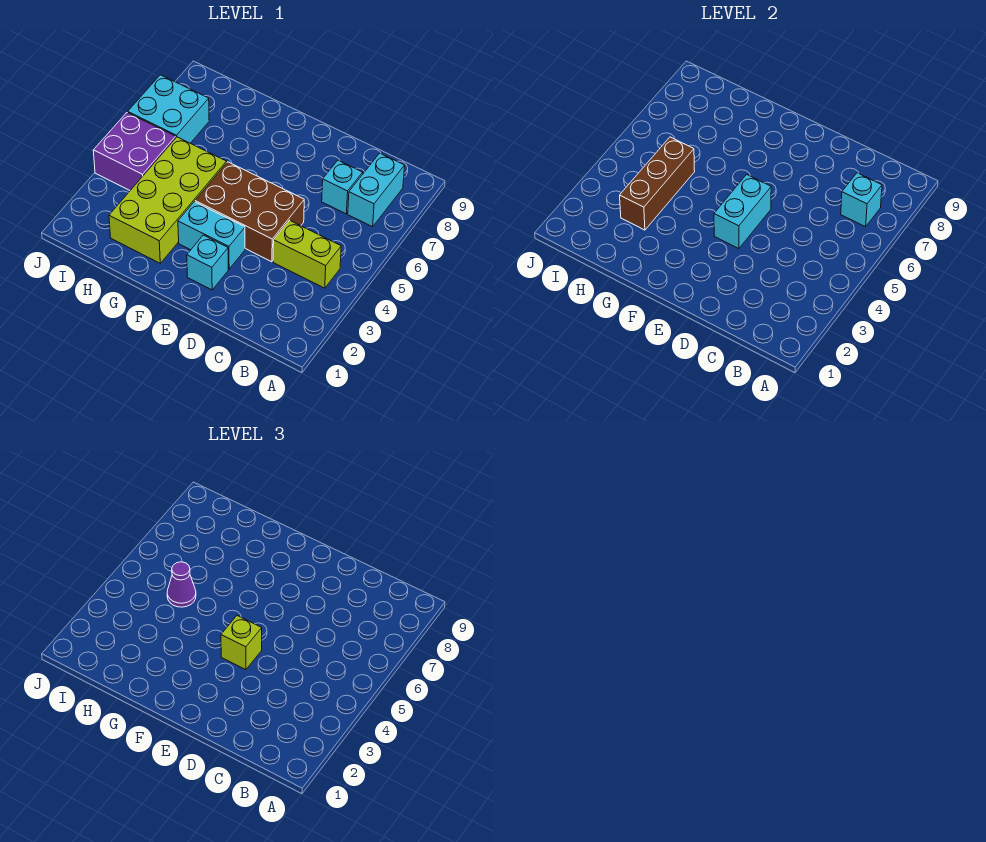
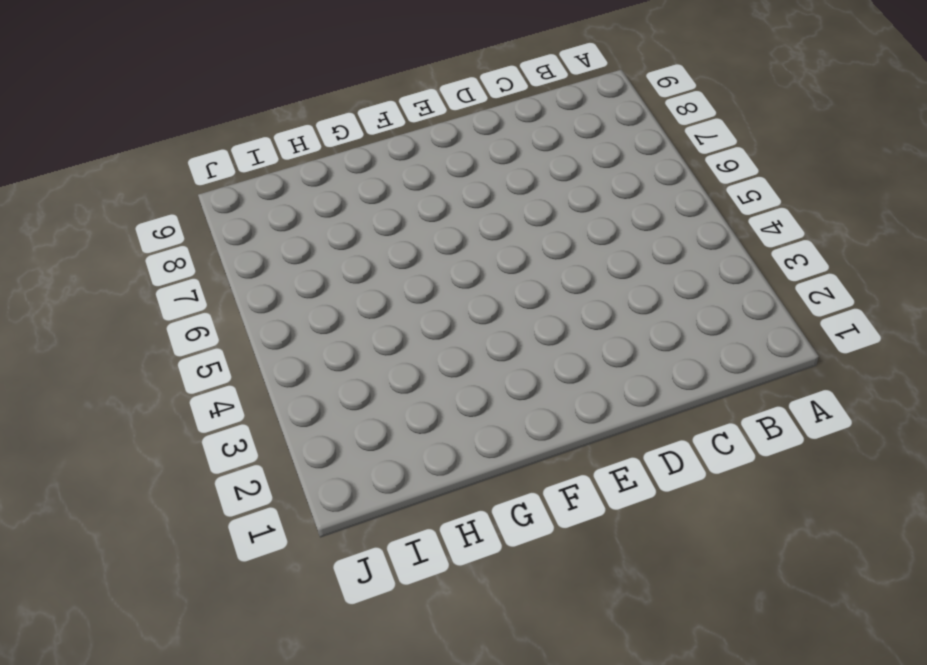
none -> lime brick B4:C4 level 1
none -> cyan brick B7:B8 level 1
none -> cyan brick C7 level 1

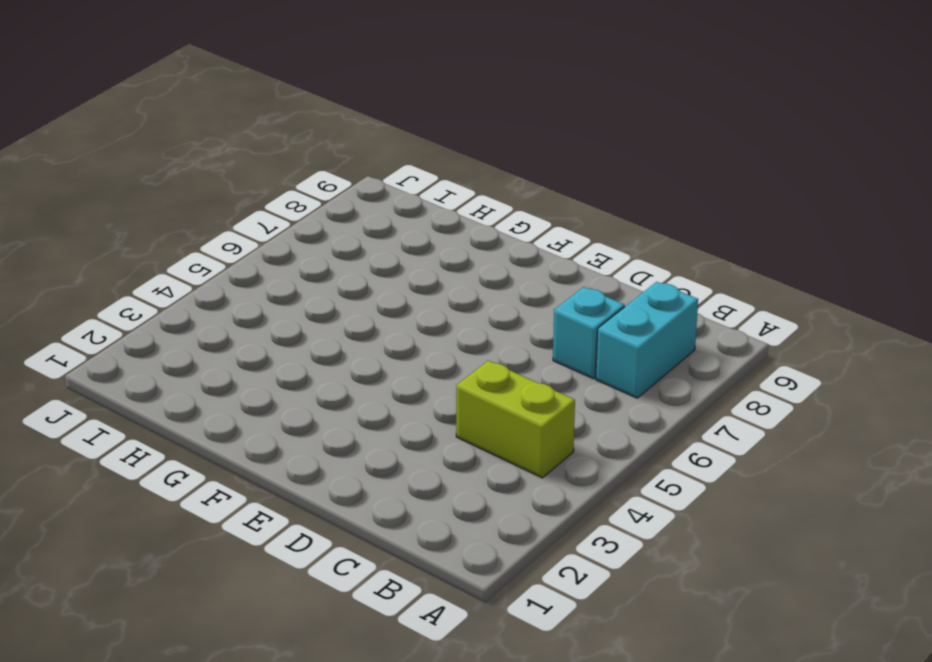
none -> brown brick D4:F5 level 1
none -> cyan brick E2 level 1
none -> cyan brick E3:F3 level 1

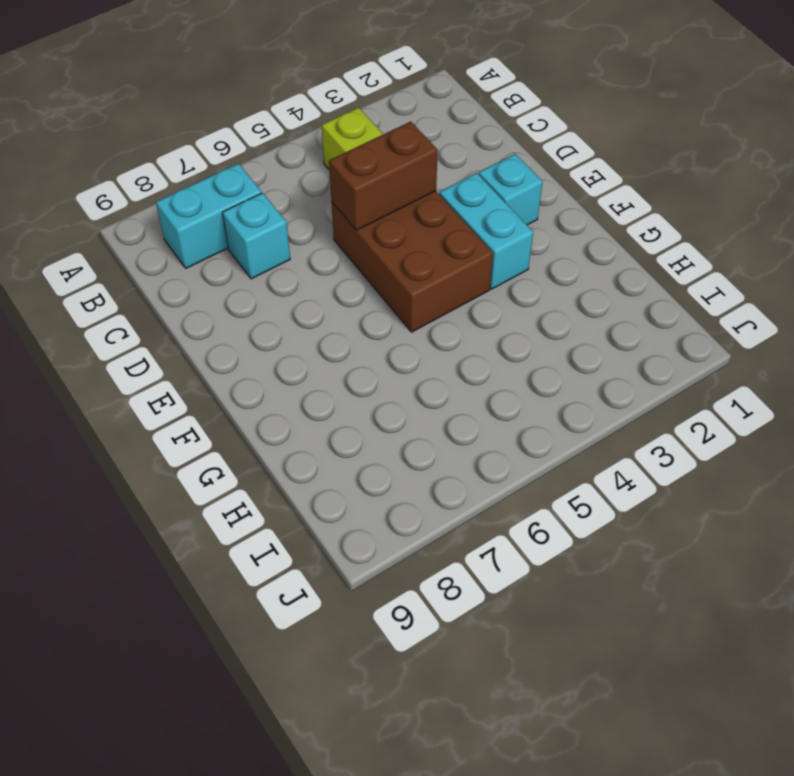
brown brick D4:D5 level 2 -> none
none -> lime brick G2:H5 level 1
none -> purple brick I4:J5 level 1
none -> cyan brick I6:J7 level 1

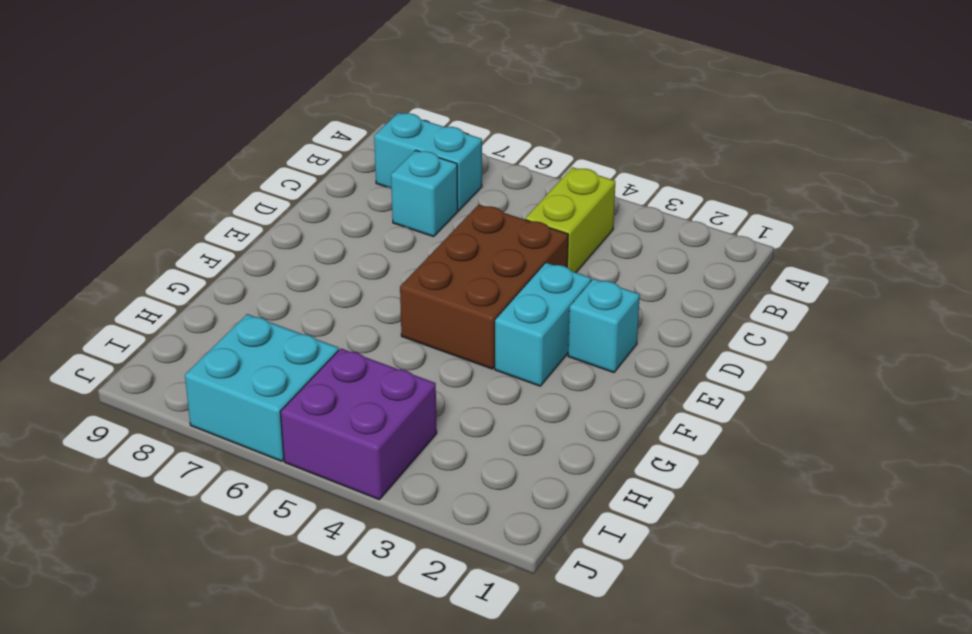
none -> lime brick G2:H5 level 1
none -> cyan brick B7 level 2
none -> cyan brick E4:E5 level 2

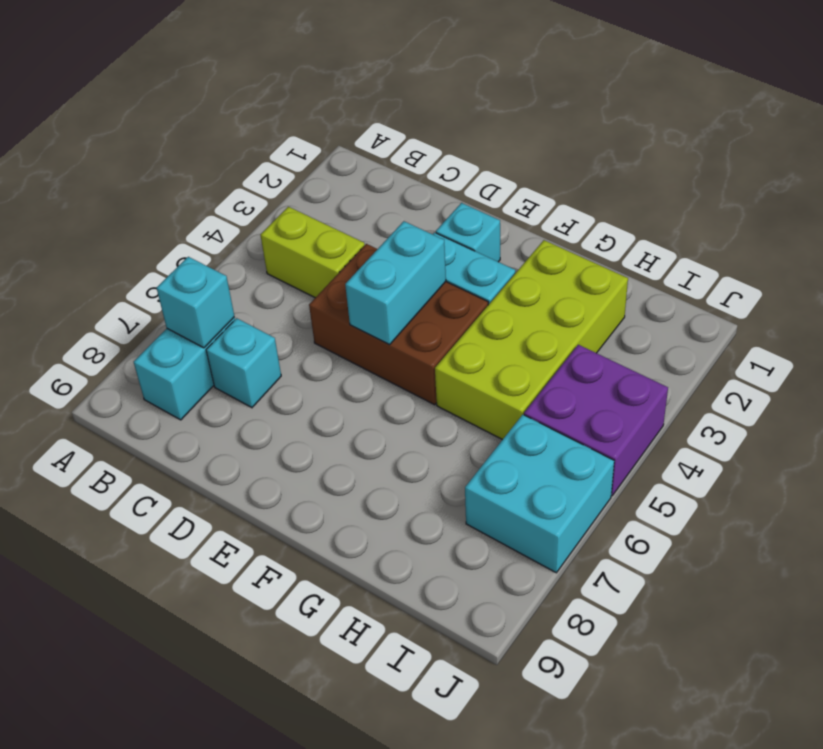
none -> brown brick H3:H5 level 2
none -> lime brick E4 level 3
none -> purple cone H5 level 3

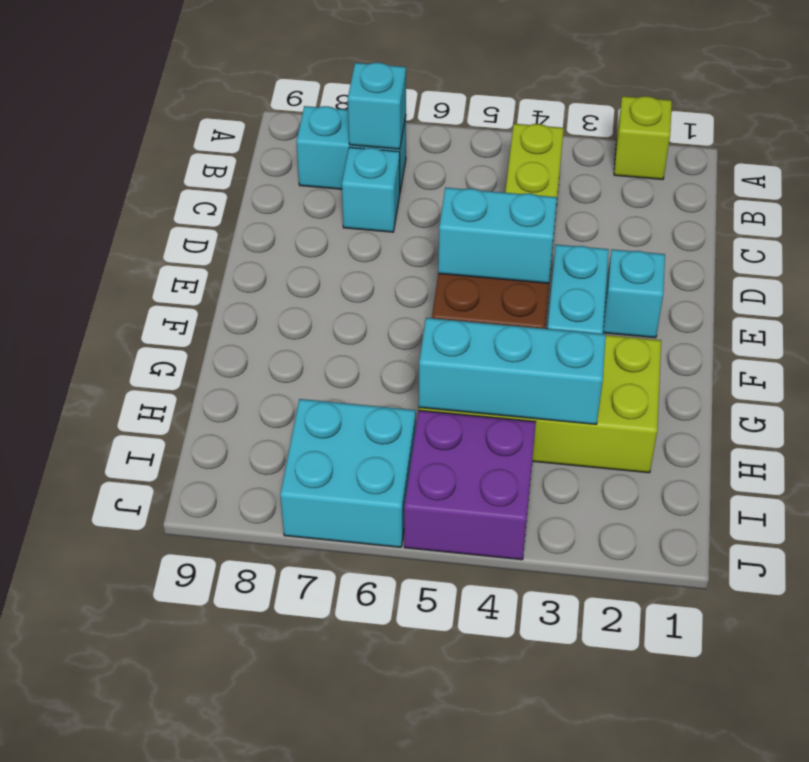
lime brick A2 level 1 -> lime brick E4 level 3
cyan brick H3:H5 level 2 -> brown brick H3:H5 level 2
none -> purple cone H5 level 3

